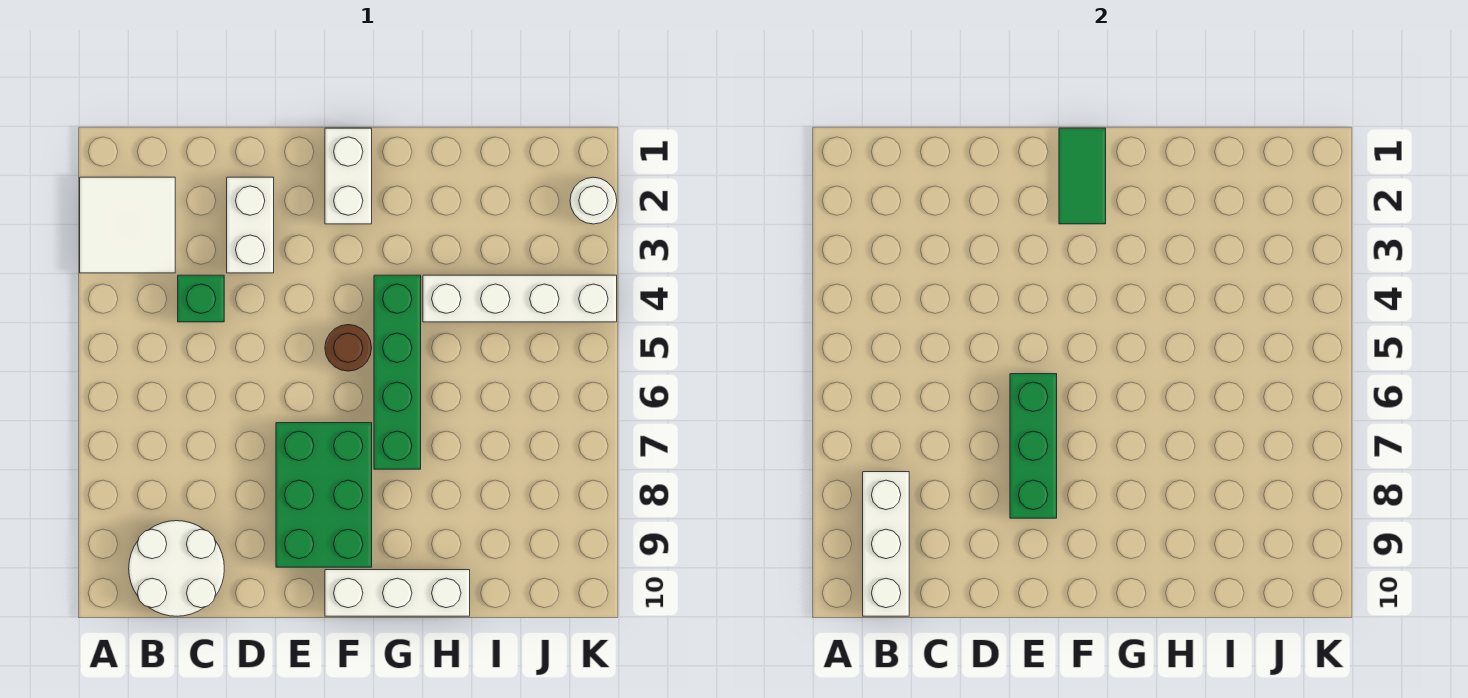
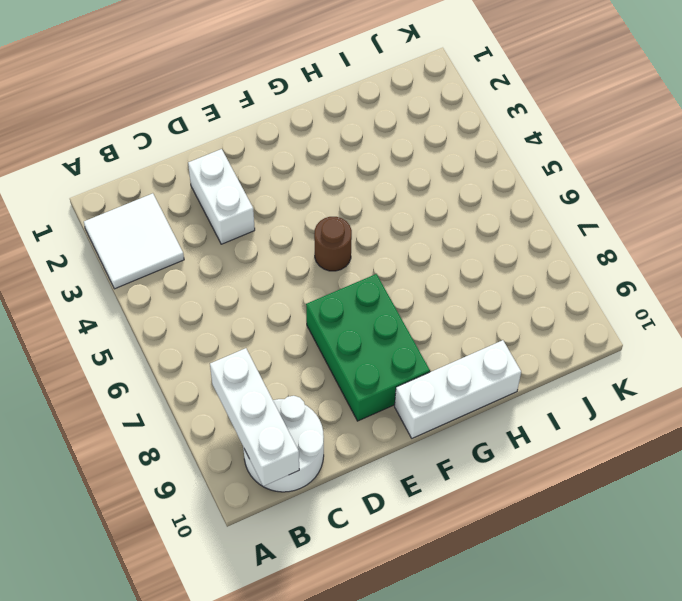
none -> green brick C4 level 1
none -> white brick F1:F2 level 1
none -> green brick G4:G7 level 1

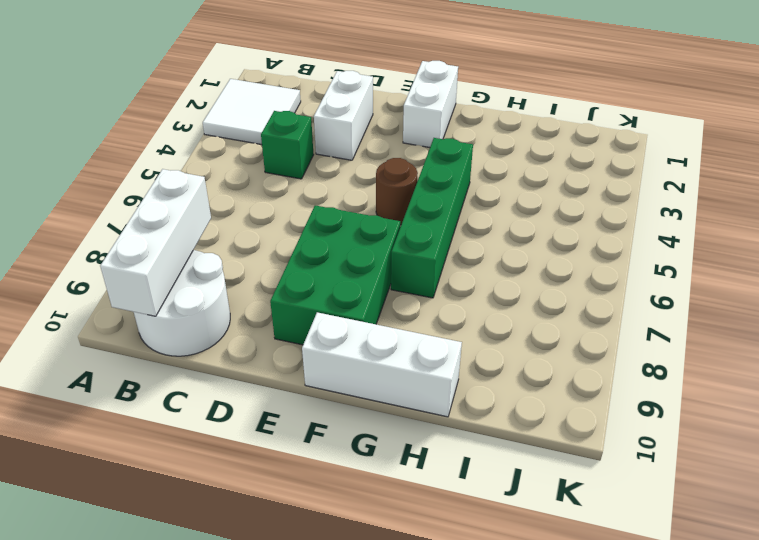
none -> white brick H4:K4 level 1
none -> white round brick K2 level 1
none -> green brick E6:E8 level 2

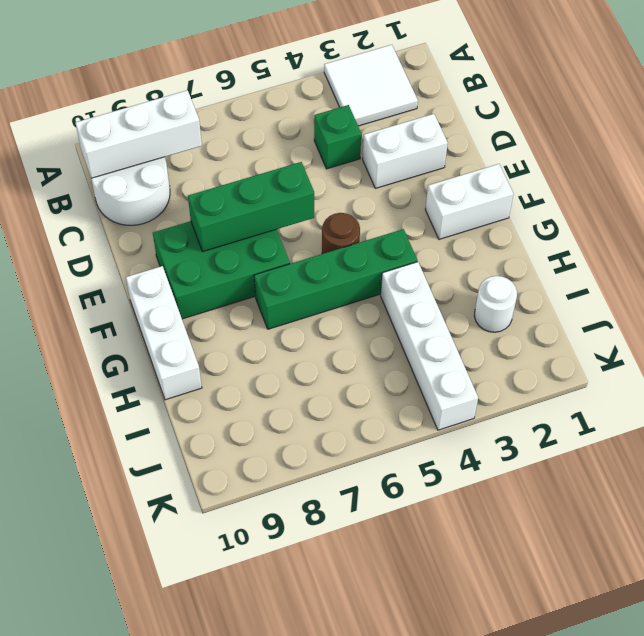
white round brick I2 level 1 -> white round brick K2 level 1
none -> green tile F1:F2 level 2

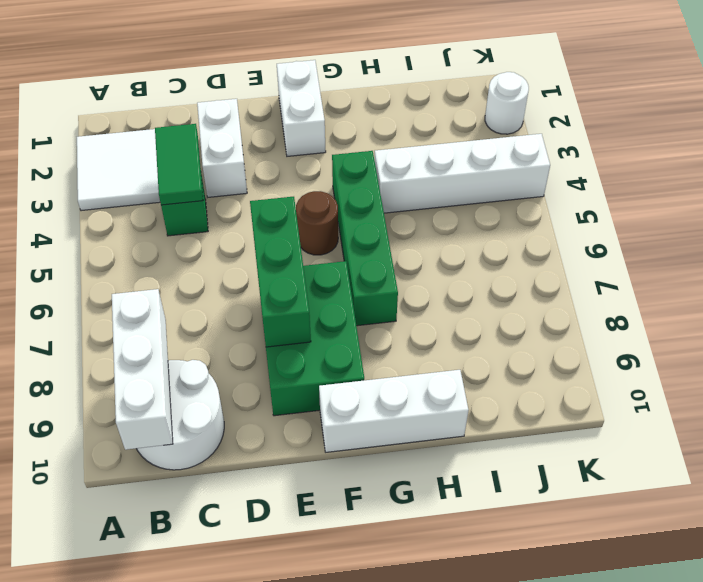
green tile C3:C4 level 2 -> green tile F1:F2 level 2

